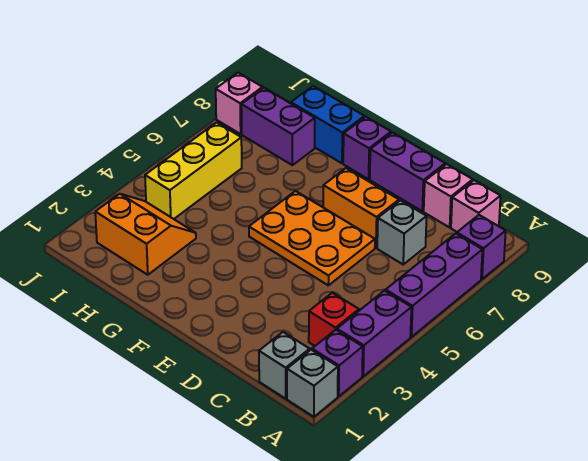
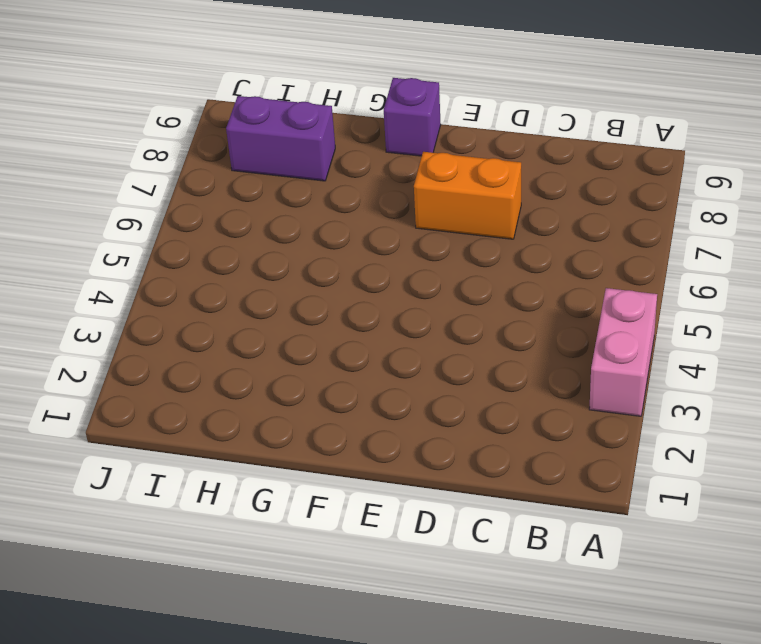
pink brick A3:A4 level 1 -> purple brick A3:A4 level 1
none -> grey brick A1 level 1
none -> purple brick A2 level 1
none -> purple brick A5:A7 level 1

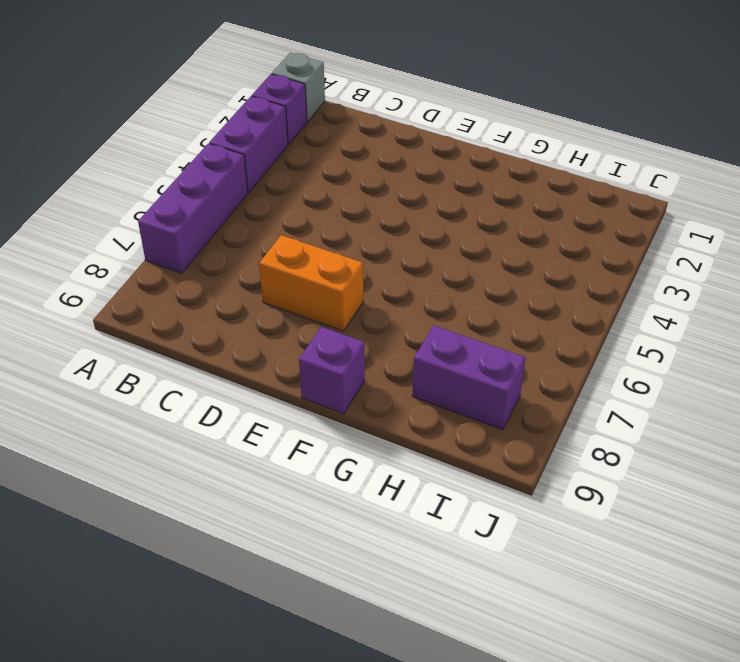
none -> purple brick A8 level 1
none -> grey brick B1 level 1
none -> red brick B3 level 1

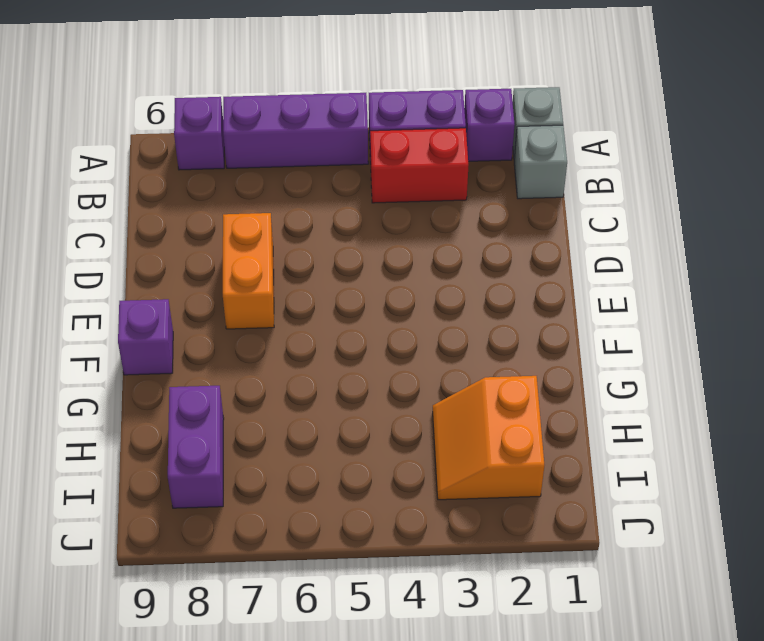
red brick B3:B4 level 1 -> red brick B3 level 1
none -> pink brick B9 level 1
none -> grey brick C7 level 1
none -> pink brick C9 level 1

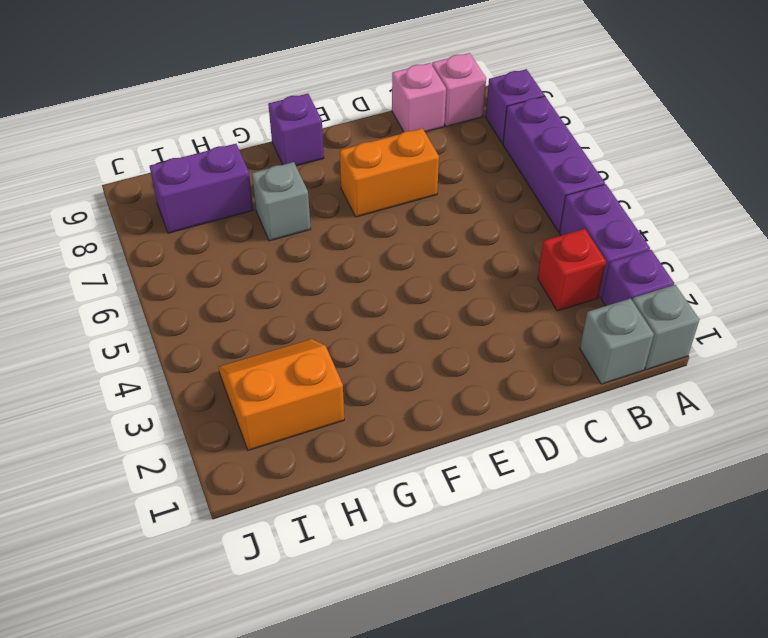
grey brick G7 level 1 -> grey brick C7 level 1
none -> orange plate D5:F6 level 1
none -> purple brick D9:E9 level 1
none -> blue brick G9:H9 level 1

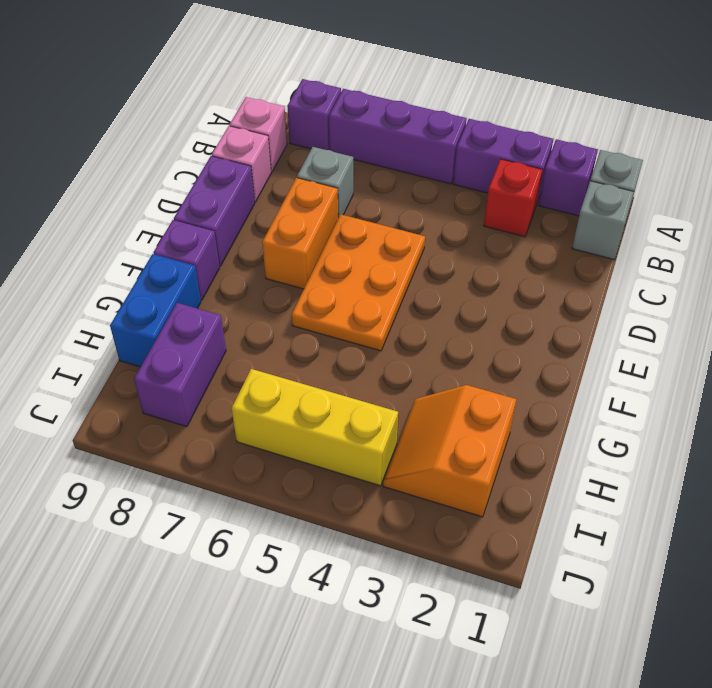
none -> pink brick J8 level 1

